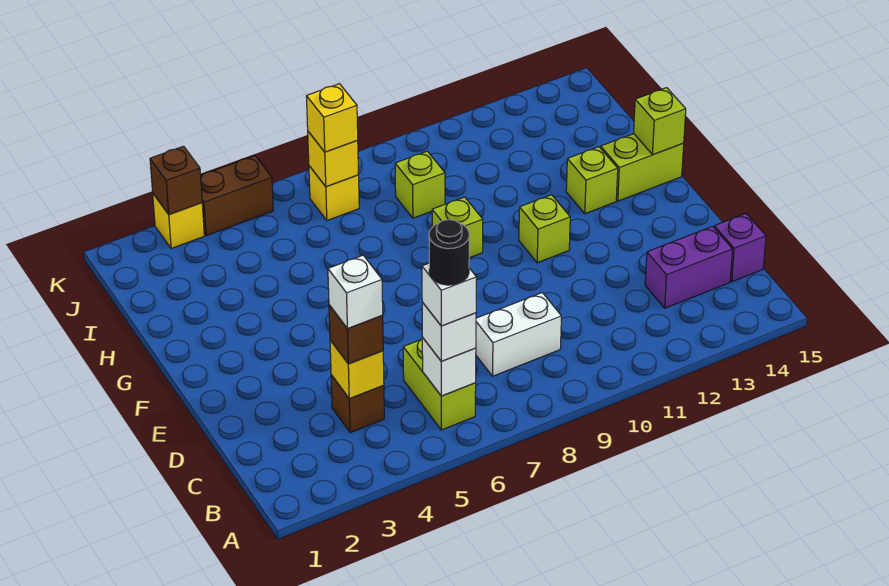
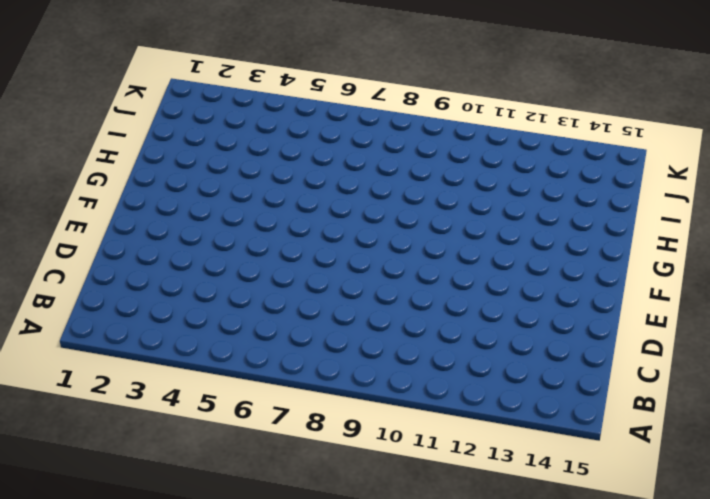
none -> lime brick B6:C6 level 1
none -> brown brick C4 level 1
none -> white brick C8:C9 level 1

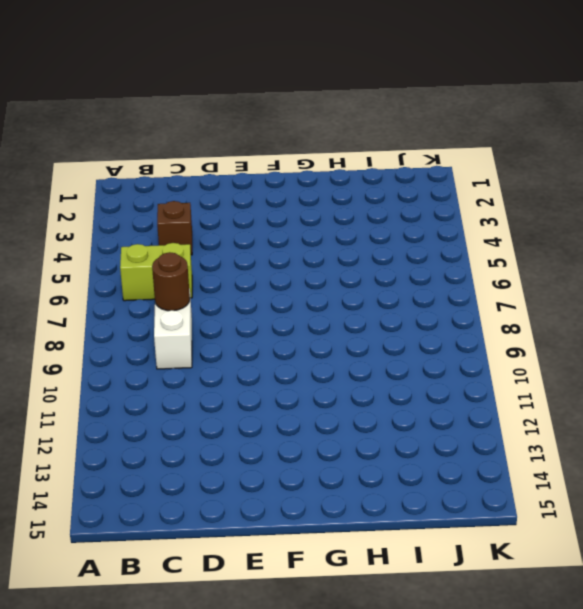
brown round brick C8 level 2 -> none
none -> purple brick C13:C14 level 1
none -> purple brick C15 level 1
none -> lime brick F11 level 1

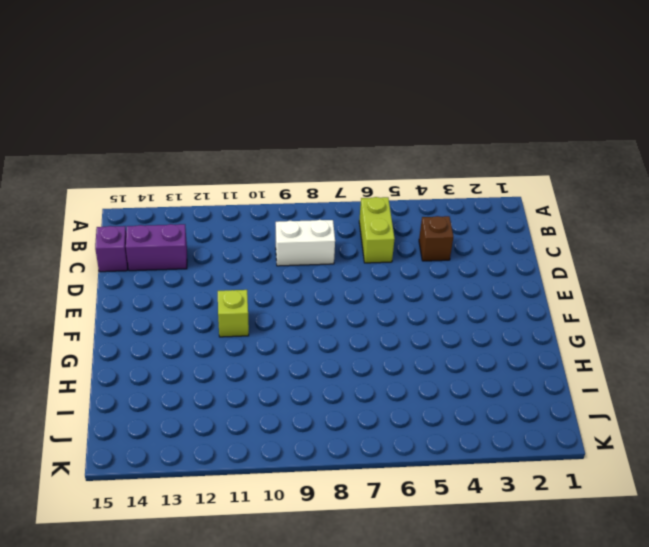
none -> lime brick G9 level 1
none -> lime brick G13 level 1
none -> lime brick G14:G15 level 1

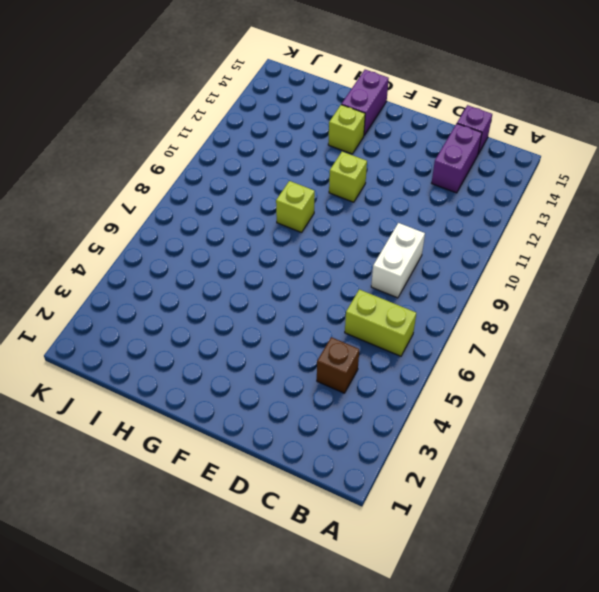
purple brick G14:G15 level 1 -> lime brick G14:G15 level 1
none -> lime brick I9 level 1
none -> yellow brick J7 level 1
none -> yellow brick K3 level 1

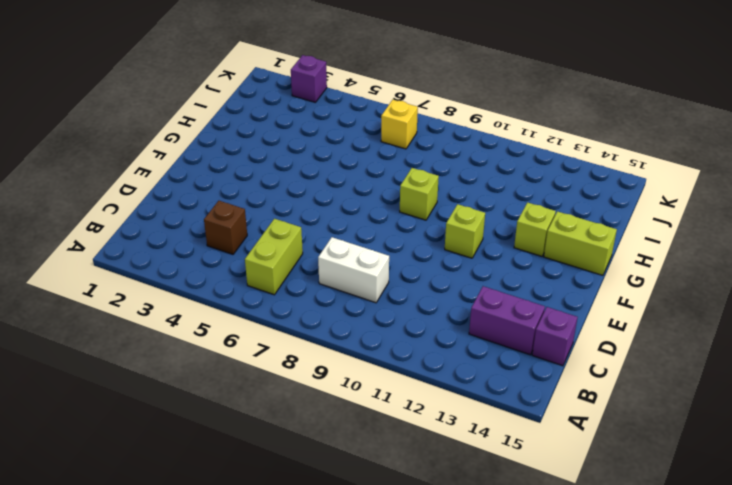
purple brick K3 level 1 -> yellow brick K3 level 1
none -> lime brick I9 level 1
none -> brown brick K4:K5 level 1
none -> white brick B6 level 2

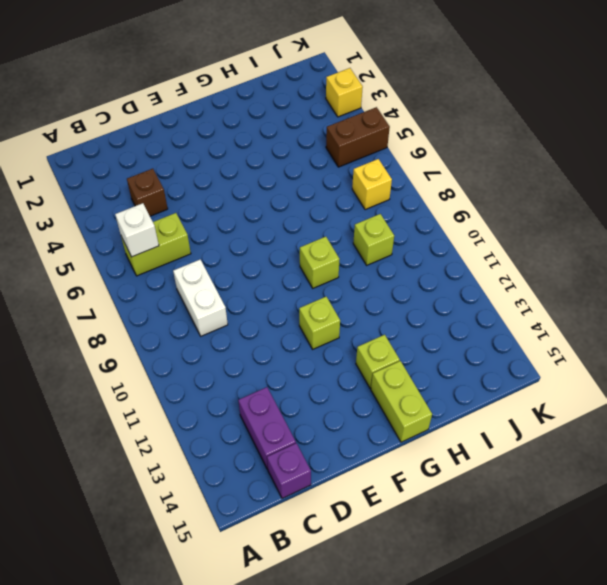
brown brick J5:K5 level 1 -> brown brick K4:K5 level 1
none -> yellow brick C4 level 2
none -> lime brick G15 level 2
none -> yellow brick J7 level 2

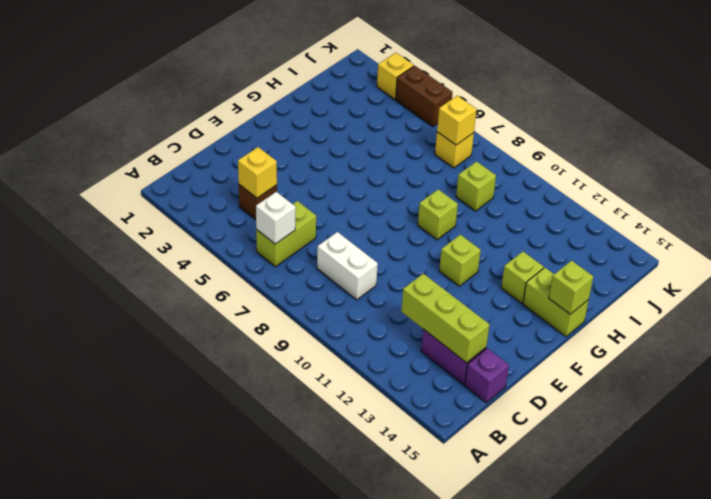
lime brick C12:C14 level 2 -> none
none -> brown brick K3 level 2
none -> white brick B6 level 3
none -> brown brick C4 level 3

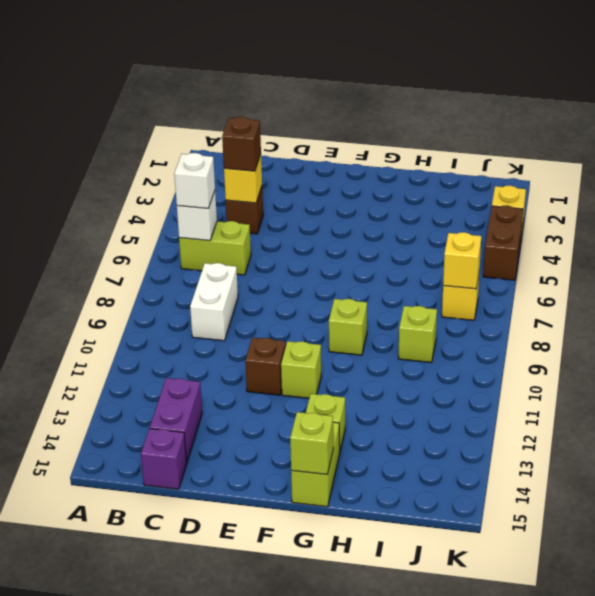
brown brick E11 level 1 -> brown brick K3 level 2
none -> yellow brick J7 level 3
none -> white brick B6 level 4
none -> white brick C4 level 4

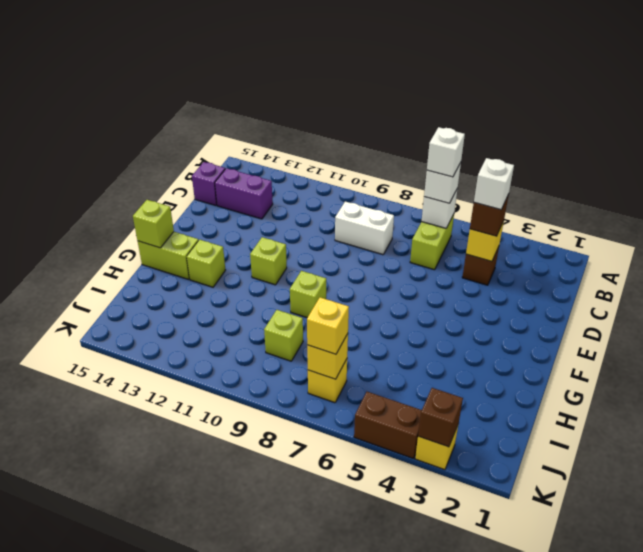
none -> black round brick B6 level 5

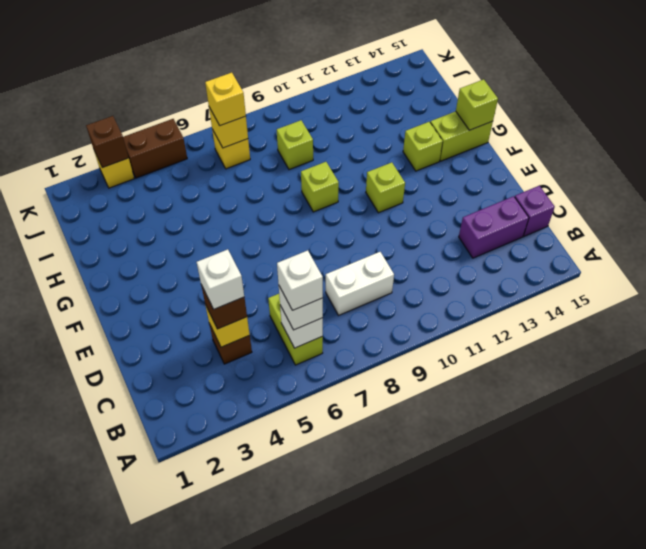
none -> black round brick B6 level 5

